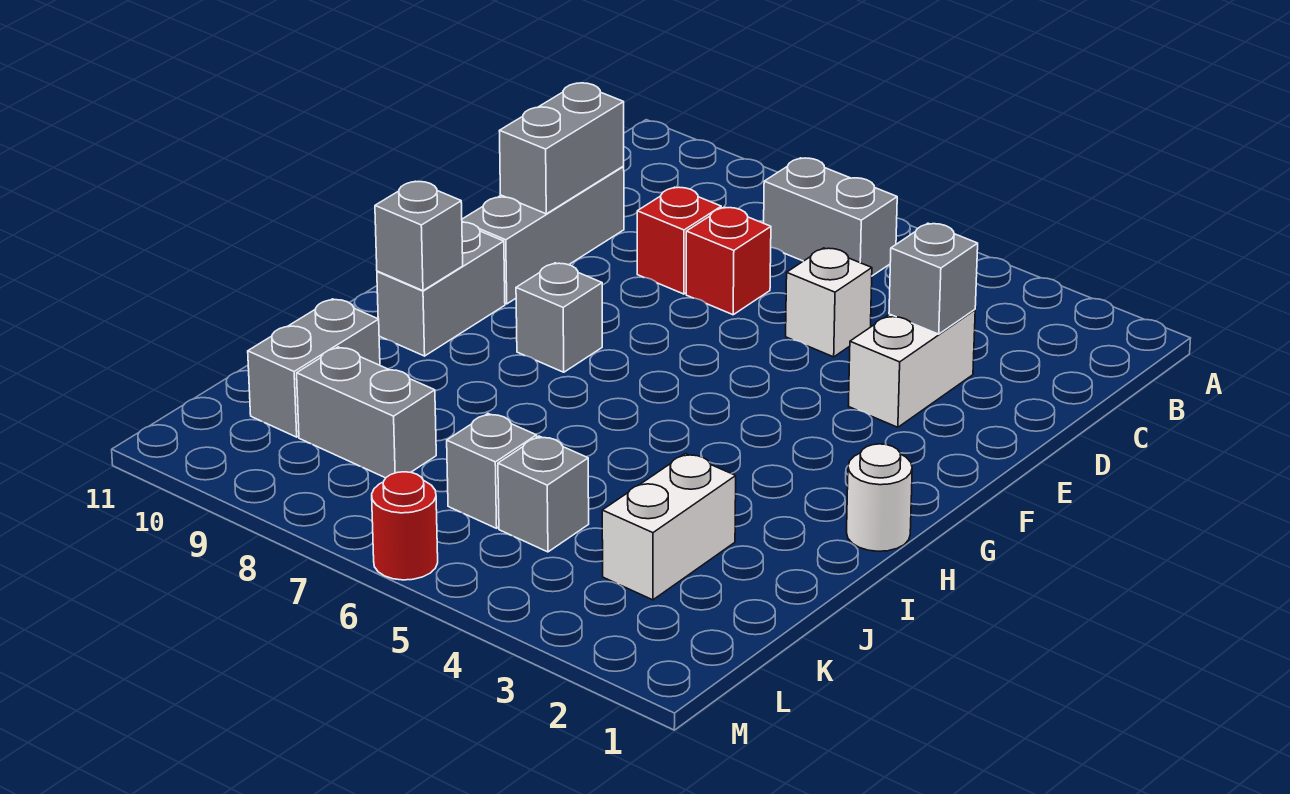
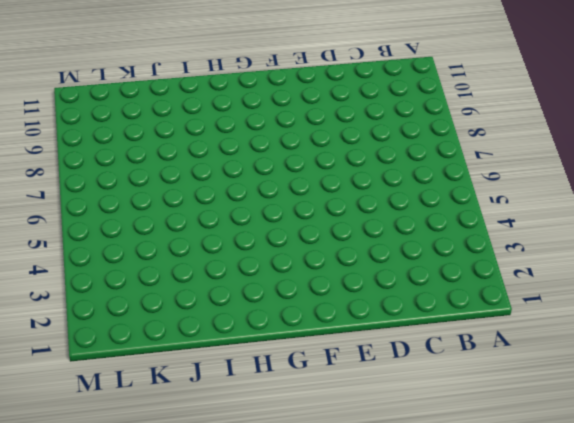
none -> grey brick B6:B7 level 1
none -> white brick D3:E3 level 1
none -> white brick D5 level 1

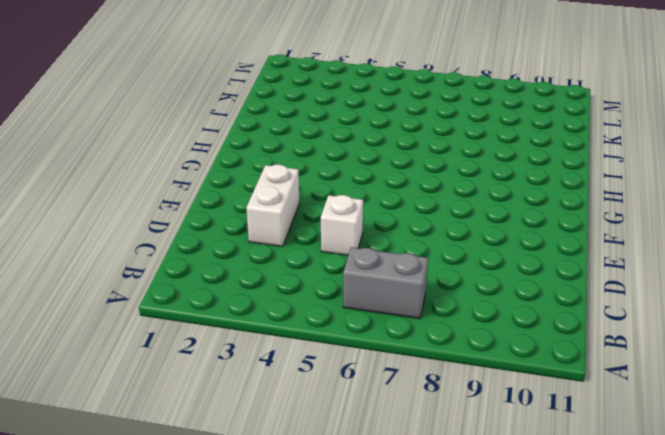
none -> red brick D7 level 1
none -> red brick D8 level 1
none -> grey brick D10:F10 level 1

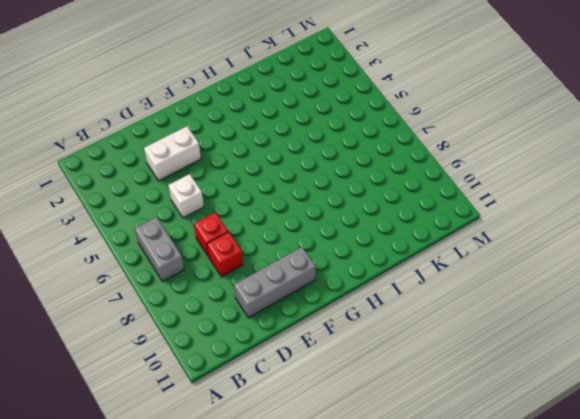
none -> grey brick G8 level 1
none -> grey brick G10:H10 level 1
none -> white round brick H1 level 1

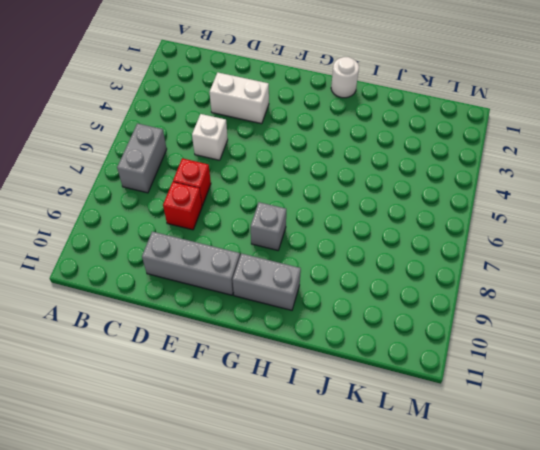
none -> white brick J3:K3 level 1
none -> grey brick J10:K10 level 1
none -> grey brick K5 level 1

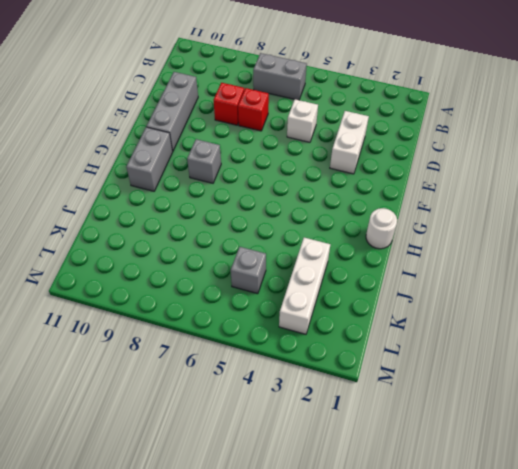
white brick J3:L3 level 1 -> white brick J3:K3 level 1
none -> grey brick J10:K10 level 1
none -> grey brick K6 level 1
none -> grey brick K8:K9 level 1

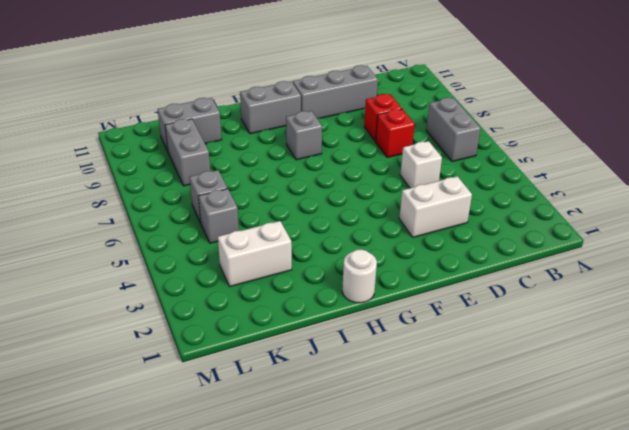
none -> red round brick M6 level 1
none -> grey brick D3 level 2
none -> grey brick D10:E10 level 2

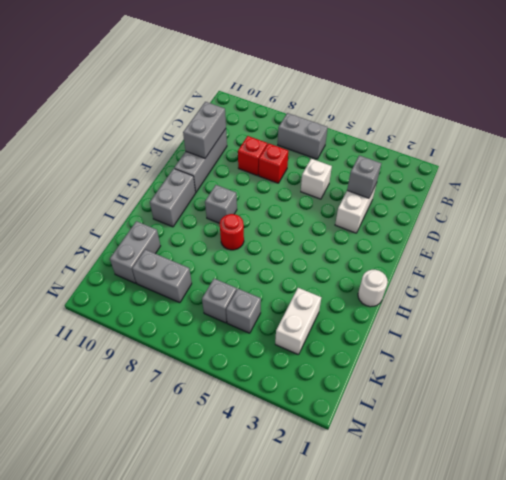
red round brick H7 level 1 -> red round brick M6 level 1
none -> grey brick H10 level 2

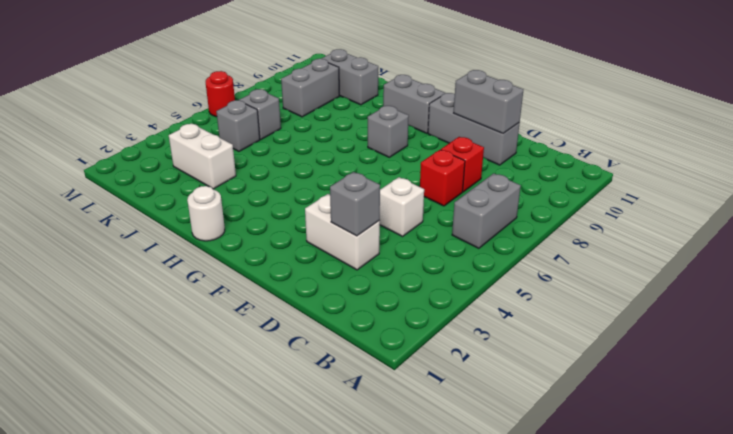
none -> grey brick H10 level 2

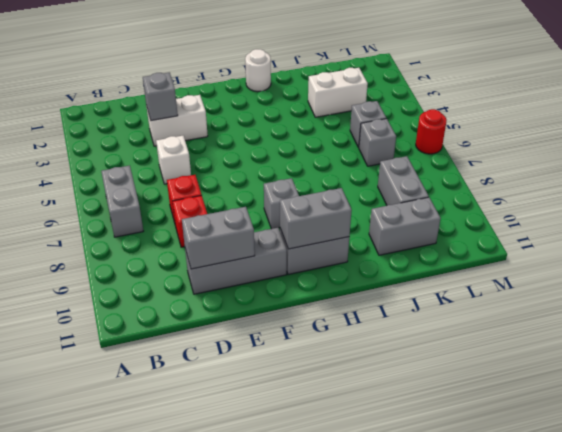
grey brick G10:H10 level 2 -> grey brick H10 level 2

